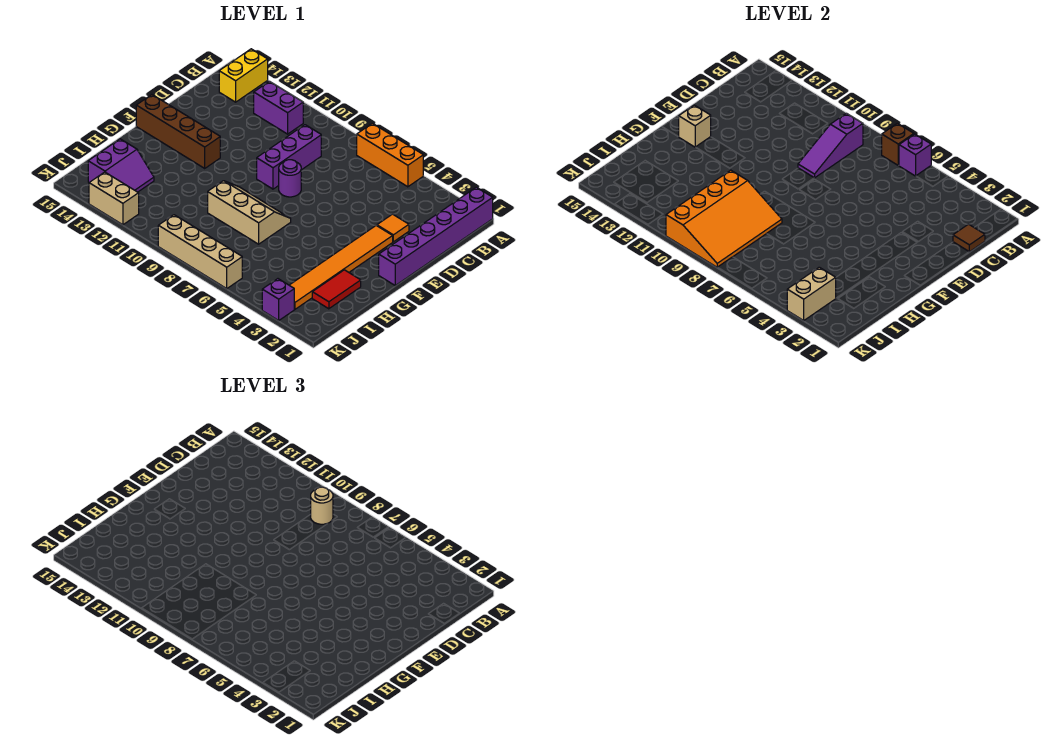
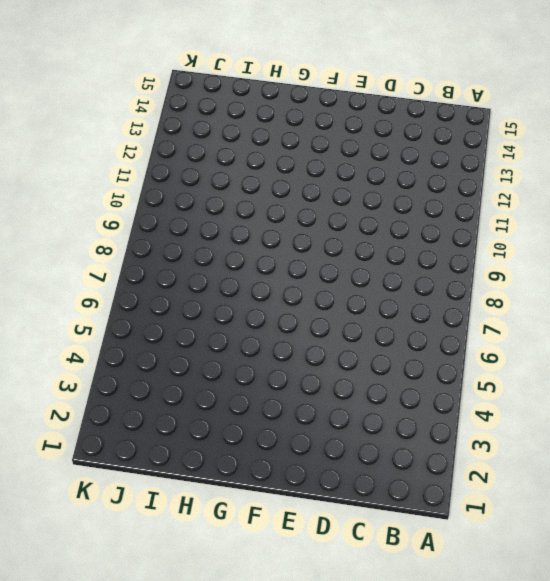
none -> purple brick A1:F1 level 1
none -> orange brick A5:A7 level 1
none -> yellow brick A14:B14 level 1

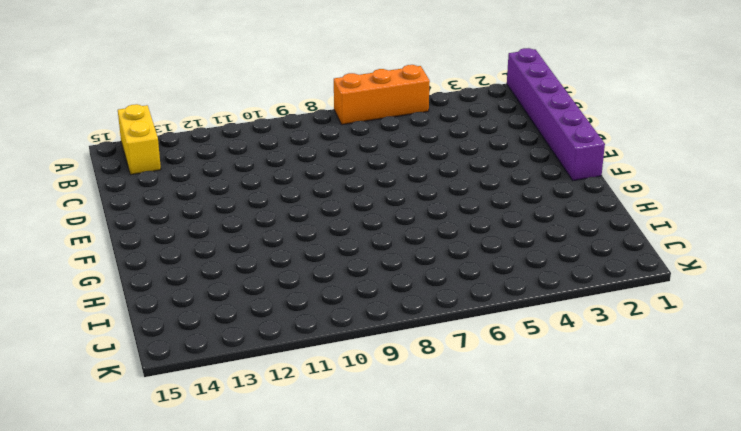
none -> purple brick B11:B12 level 1
none -> purple brick C9:E9 level 1
none -> orange tile D3 level 1

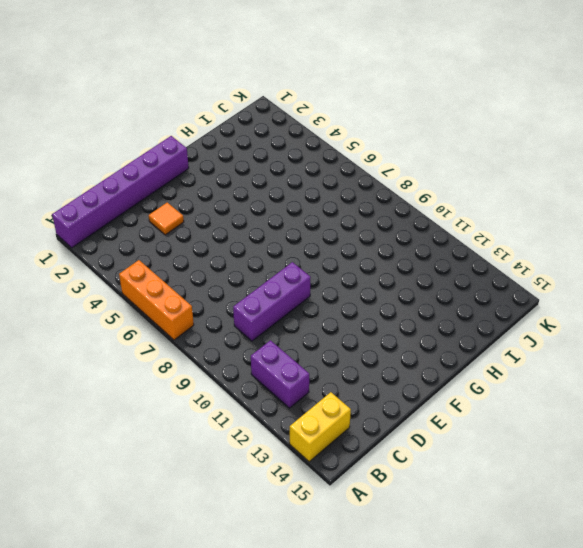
none -> orange tile E3:J3 level 1
none -> purple round brick E8 level 1
none -> brown brick F12:F15 level 1

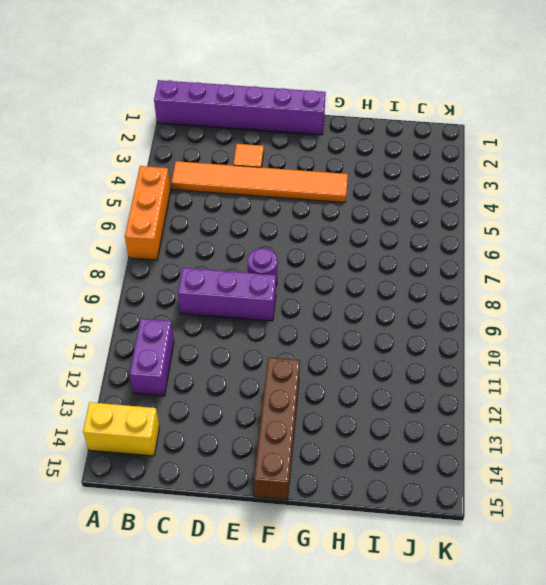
orange tile B4:G4 level 1 -> orange tile E3:J3 level 1
none -> tan slope G7:H9 level 1 top H
none -> red tile H2:I2 level 1
none -> purple slope I13:J14 level 1 top 14

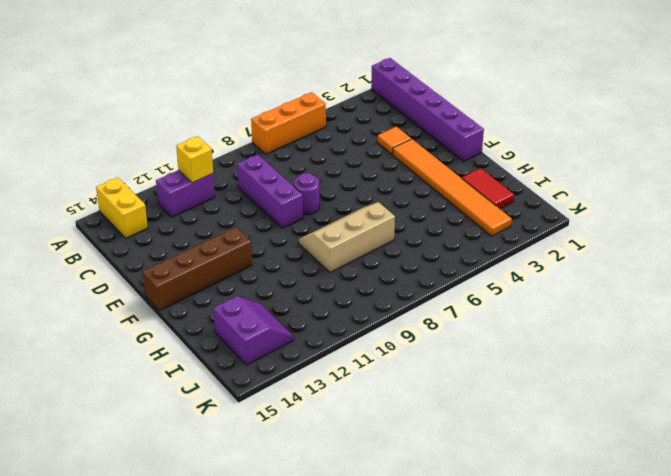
yellow brick B11 level 2 -> none
none -> purple brick K3 level 1
none -> tan brick K6:K9 level 1
none -> tan brick K12:K13 level 1

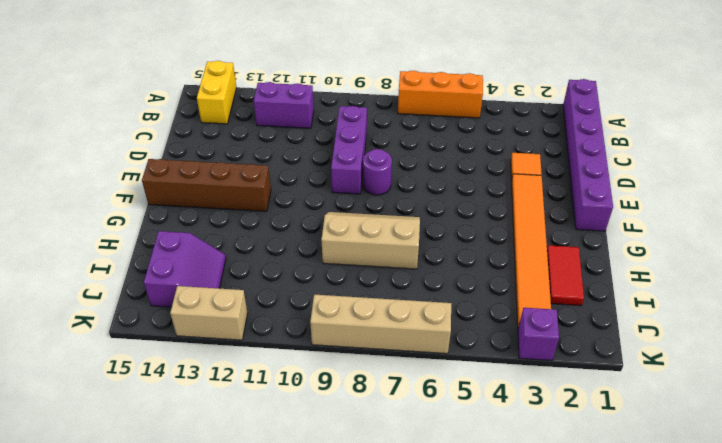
none -> purple brick A6 level 2
none -> brown brick A7 level 2
none -> purple slope B9:D9 level 2 top B

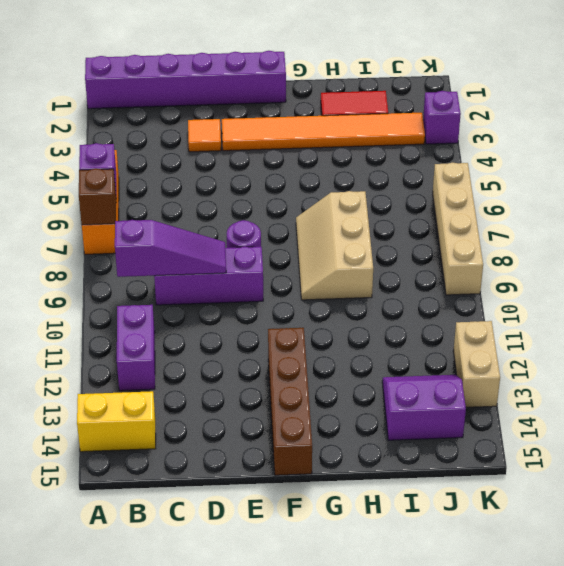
none -> brown tile C1 level 2
none -> tan brick F14 level 2
none -> orange slope H8:K10 level 2 top 10

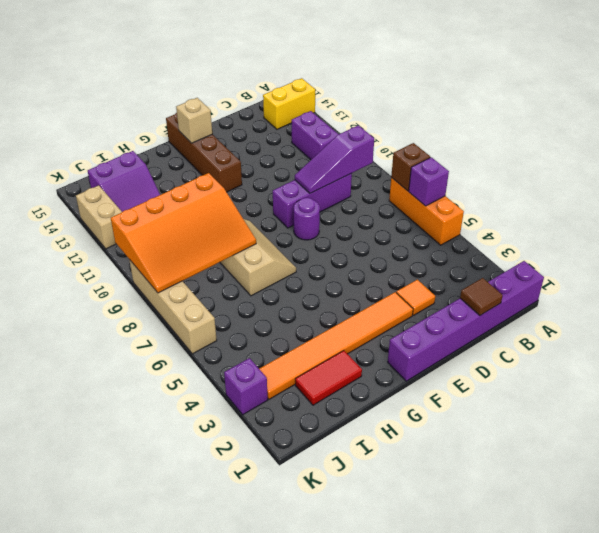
none -> tan brick J3:K3 level 2
none -> tan round brick B9 level 3

